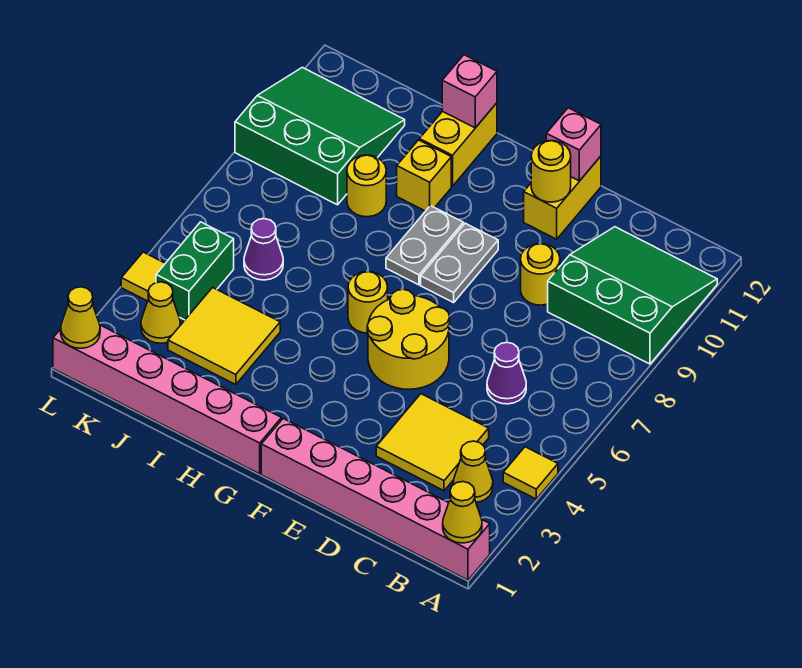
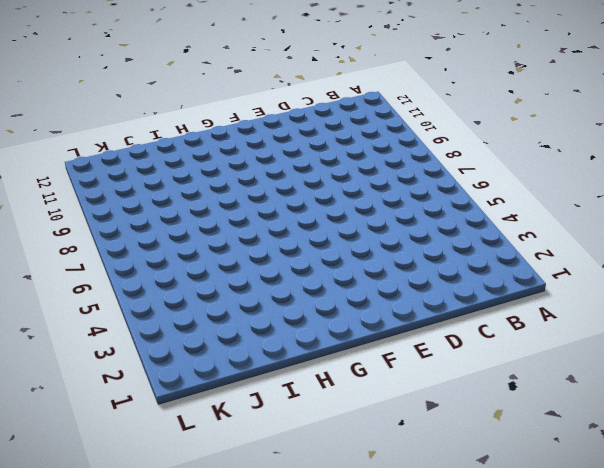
none -> pink brick A1:F1 level 1
none -> yellow tile A4 level 1
none -> green slope A9:C11 level 1 top 9

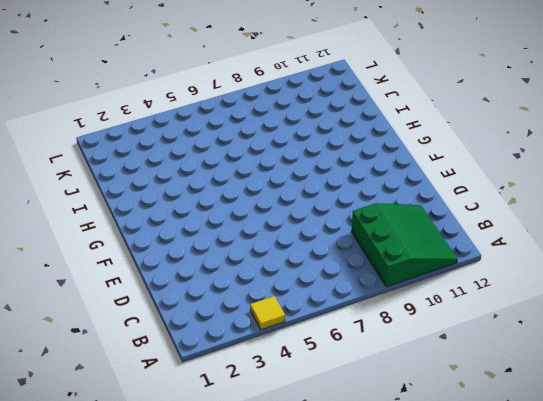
none -> pink brick A1:F1 level 1
none -> yellow cone B3 level 1
none -> yellow tile C3:D4 level 1

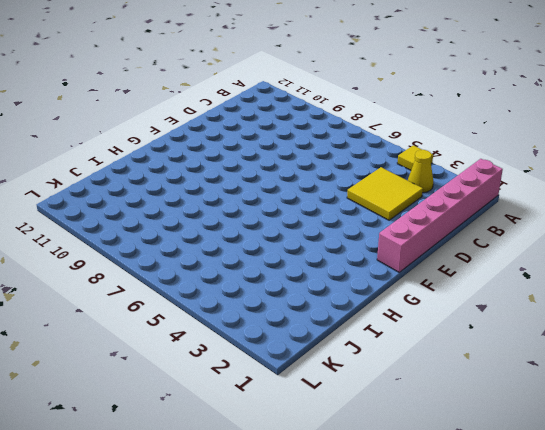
none -> green slope A9:C11 level 1 top 9
none -> purple cone C6 level 1
none -> yellow round brick D9 level 1

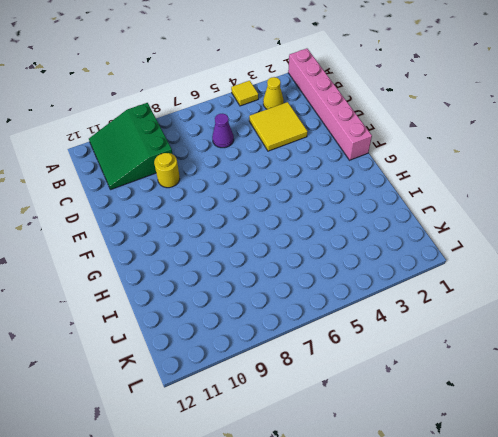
none -> yellow round brick E5:F6 level 1
none -> yellow brick E11:E12 level 1
none -> grey plate F8:F9 level 1

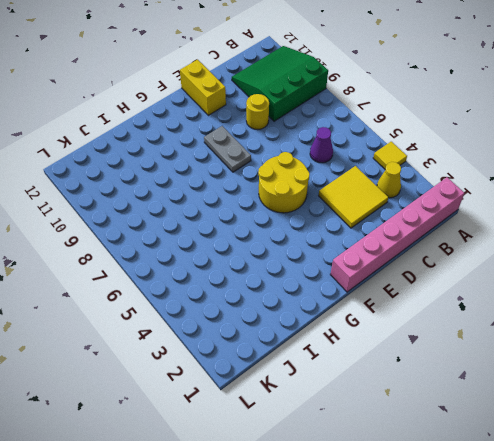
none -> pink brick G1:L1 level 1
none -> yellow round brick G6 level 1
none -> grey plate G8:G9 level 1

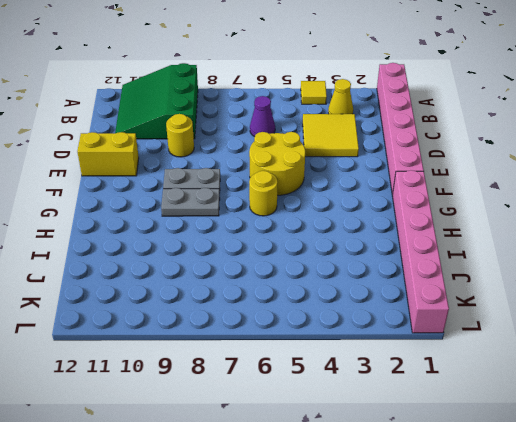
none -> yellow brick H10 level 1
none -> yellow brick H11:H12 level 1
none -> yellow tile I3:J4 level 1

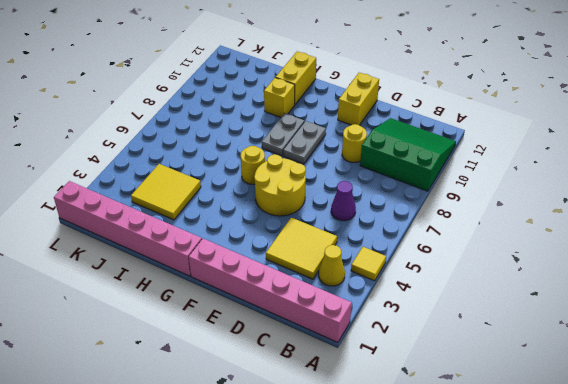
none -> yellow round brick I9 level 1
none -> purple cone J6 level 1
none -> green slope J9:L11 level 1 top 9

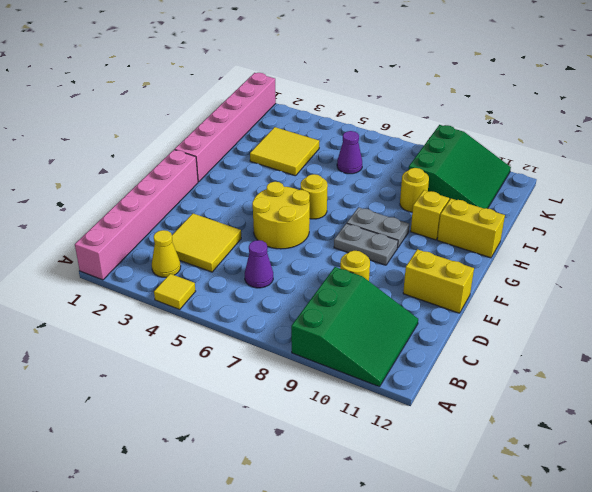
none -> yellow cone K3 level 1
none -> green brick K4:K5 level 1
none -> yellow tile L4 level 1

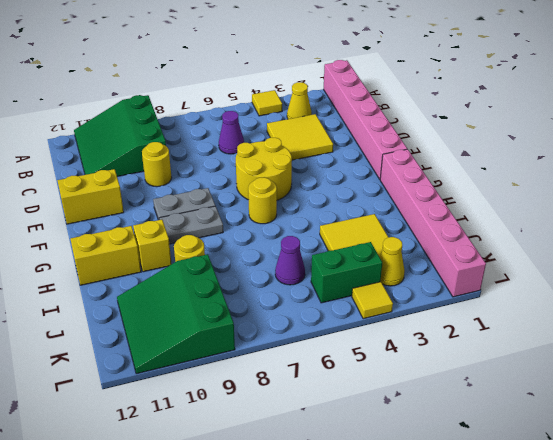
none -> yellow cone A1 level 2
none -> yellow round brick E11 level 2
none -> pink brick E12 level 2

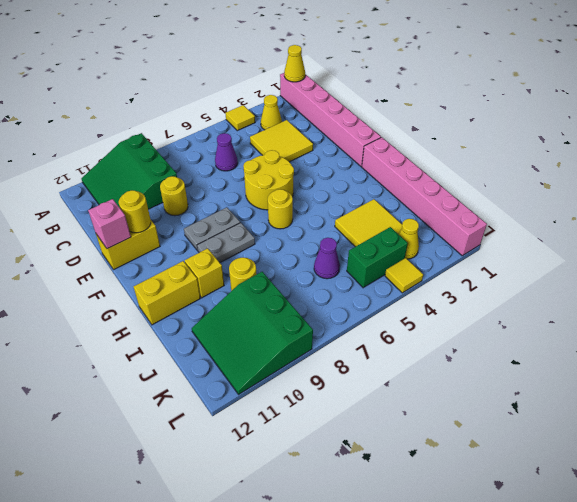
none -> pink brick H12 level 2
none -> yellow cone L1 level 2

